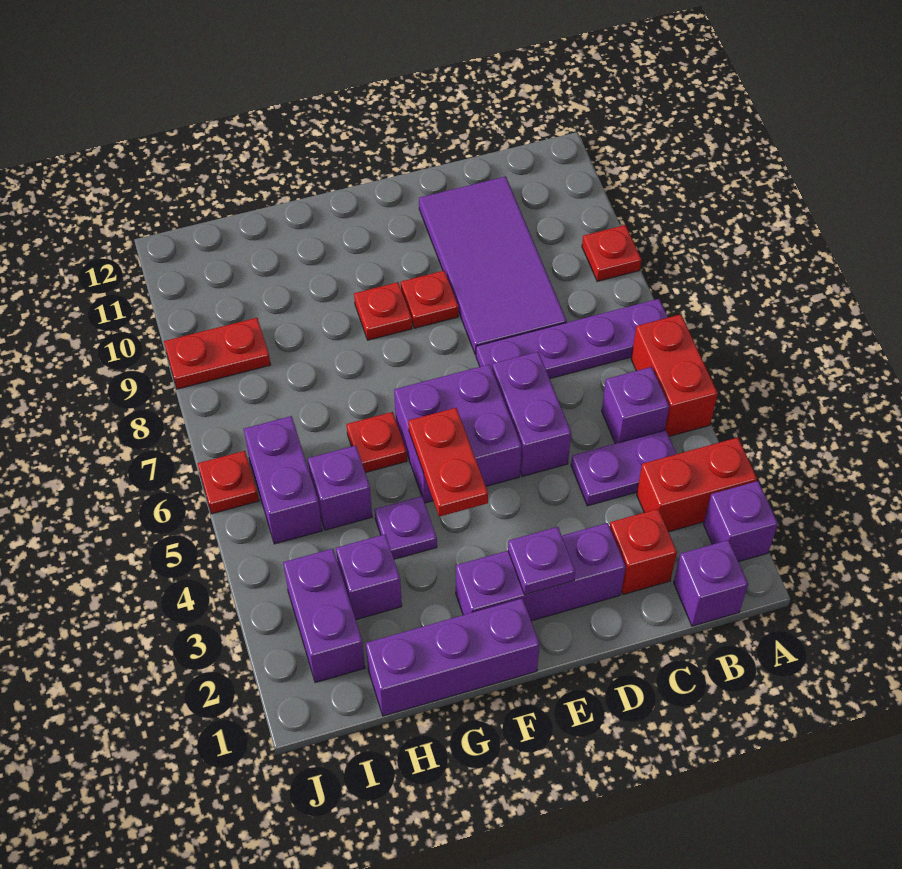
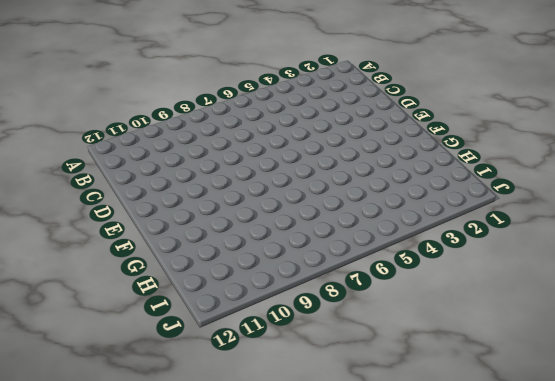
none -> purple brick A2 level 1
none -> red brick A3:B3 level 1
none -> red brick A5:A6 level 1

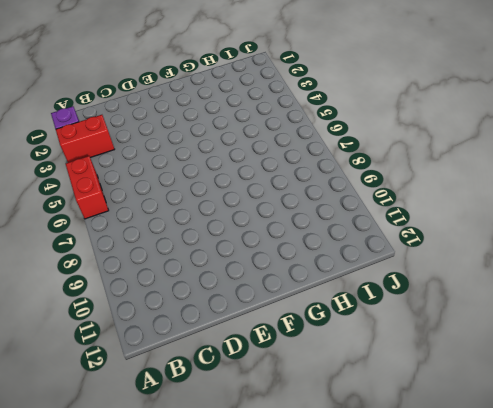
none -> purple plate A7:D7 level 1
none -> red plate A9 level 1
none -> purple brick B1 level 1

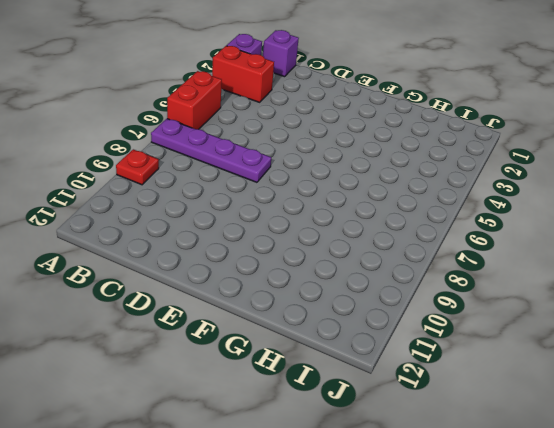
none -> purple plate B4:C4 level 1
none -> purple brick B5 level 1
none -> red brick C2 level 1

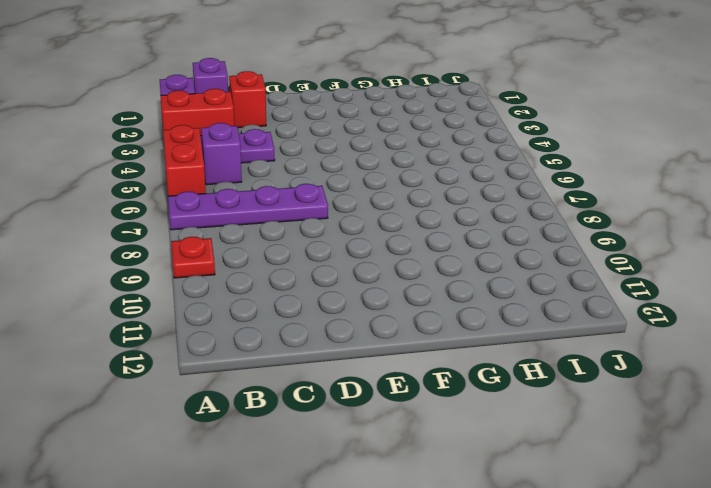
none -> purple tile C8:D11 level 1
none -> purple brick D2:F2 level 1
none -> purple brick D5:D6 level 1

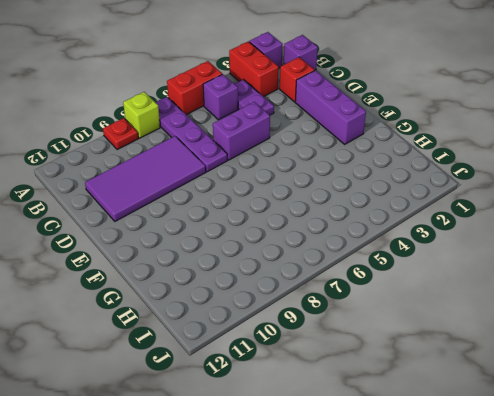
lime brick A8 level 1 -> none
none -> purple brick E5:F6 level 1
none -> red plate E9 level 1
none -> purple brick F1:H1 level 1

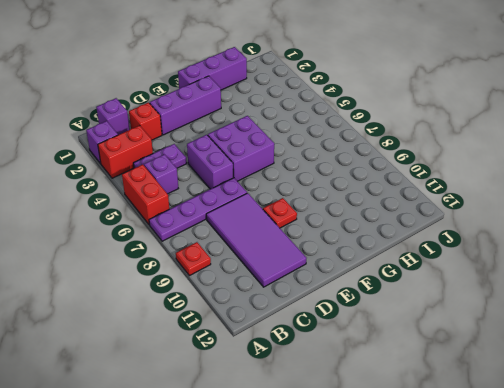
none -> red plate F9 level 1
none -> purple plate G4 level 1
none -> red plate G6 level 1

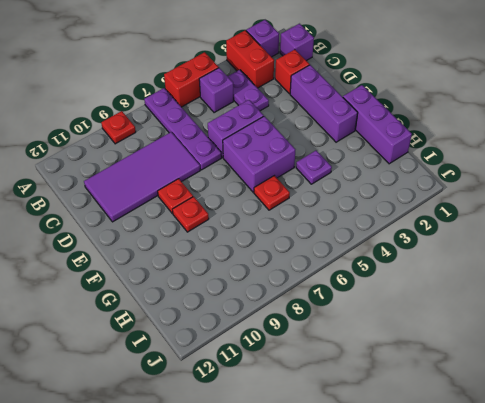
none -> purple brick H3 level 1
none -> purple brick H5 level 1
none -> purple brick I2:I3 level 1

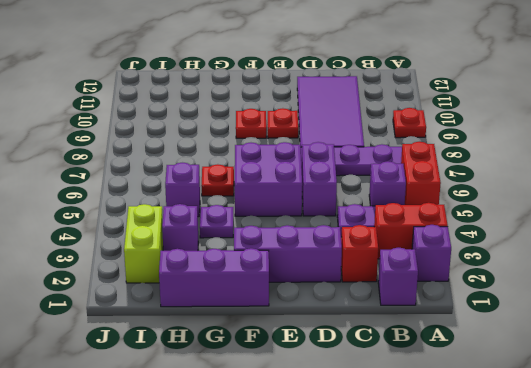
lime brick I2:I3 level 1 -> purple brick I2:I3 level 1
none -> purple brick I5:I6 level 1
none -> red plate I9:J9 level 1
none -> red plate J6 level 1

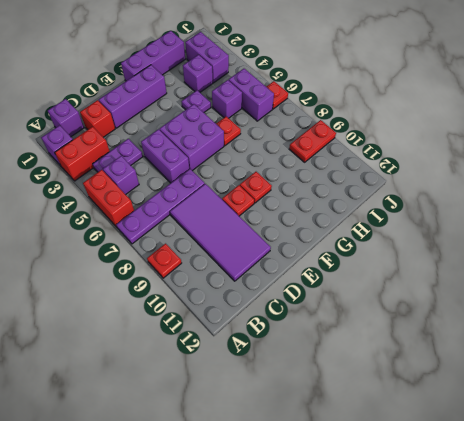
none -> purple plate E2 level 2
none -> red plate F4:F5 level 2

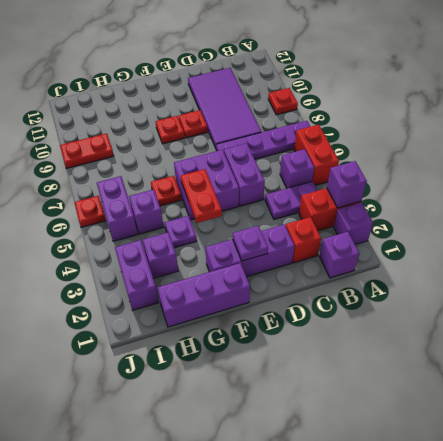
purple brick A3 level 2 -> none

